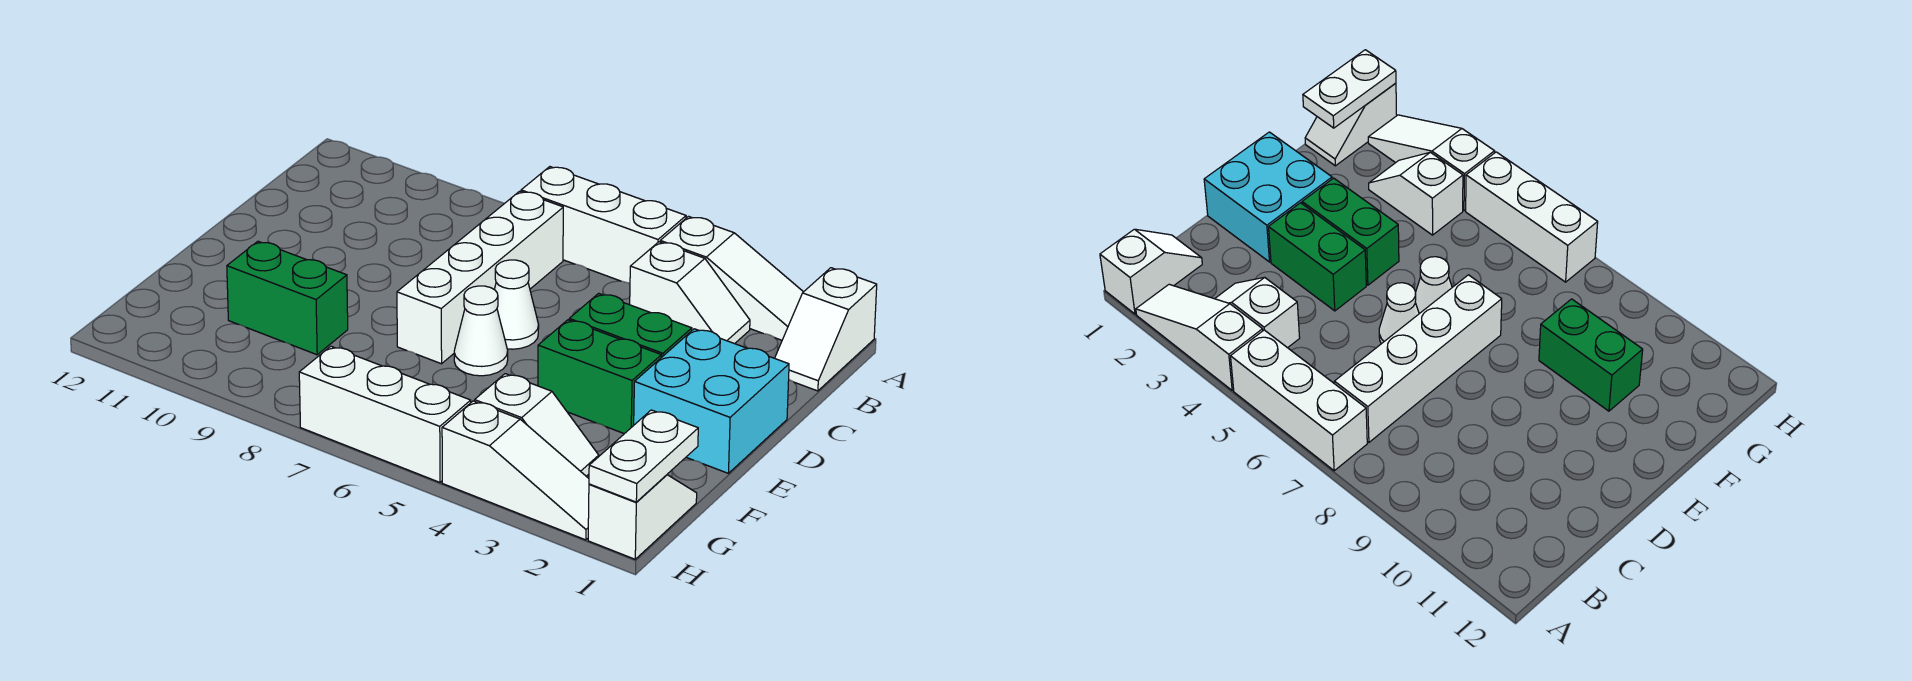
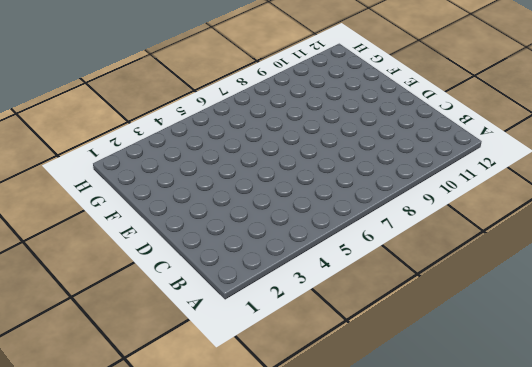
none -> white slope A1:B1 level 1 top A
none -> white slope A2:A4 level 1 top 4
none -> white brick A5:A7 level 1

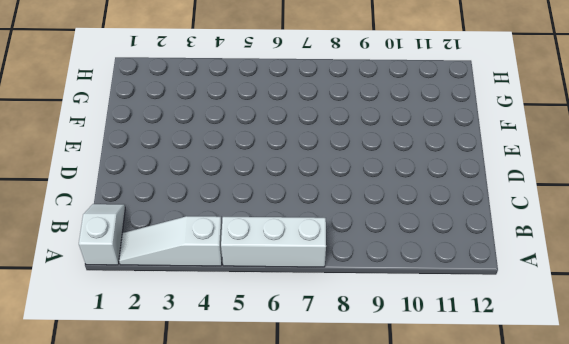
none -> white slope B3:B4 level 1 top 4
none -> white brick B7:E7 level 1
none -> cyan brick D1:E2 level 1

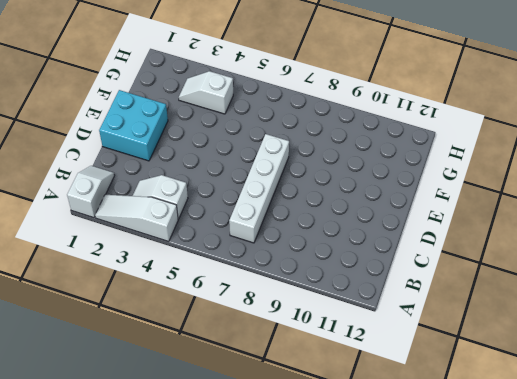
none -> white brick A5:A7 level 1
none -> green brick D3:D4 level 1
none -> white cone D6 level 1

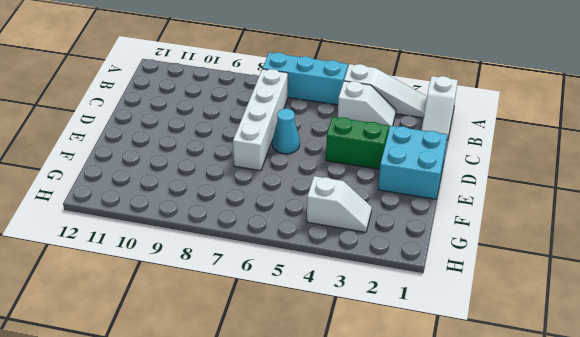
cyan brick A5:A7 level 1 -> white brick A5:A7 level 1
cyan cone D6 level 1 -> white cone D6 level 1
none -> green brick E3:E4 level 1
none -> white cone E6 level 1
none -> green brick F9:F10 level 1

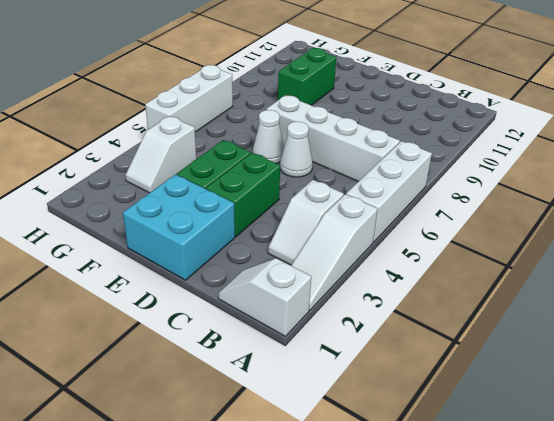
none -> white slope G1:H1 level 1 top H
none -> white slope H2:H4 level 1 top 4
none -> white plate G1:H1 level 2

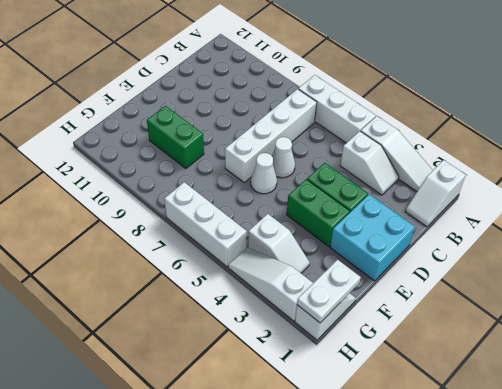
white slope H2:H4 level 1 top 2 -> white slope H2:H4 level 1 top 4

